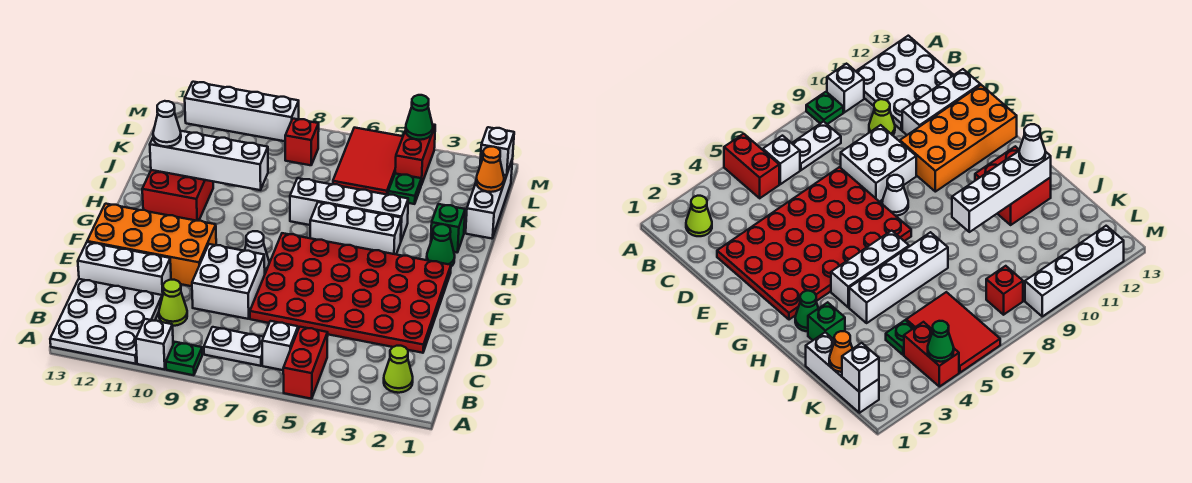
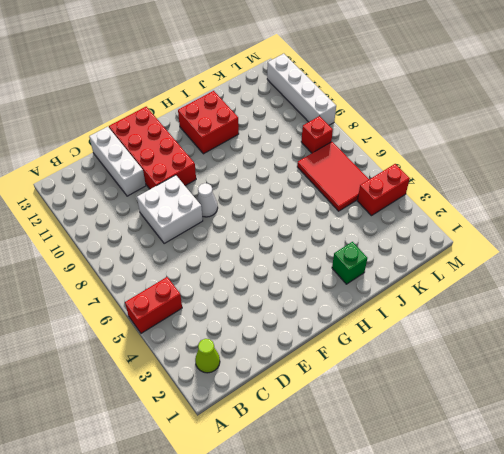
red brick E10:F13 level 1 -> orange brick E10:F13 level 1
red tile K5:L7 level 1 -> red tile K5:M6 level 1
none -> green plate A9 level 1
none -> white brick A10 level 1
none -> white plate A11:C13 level 1

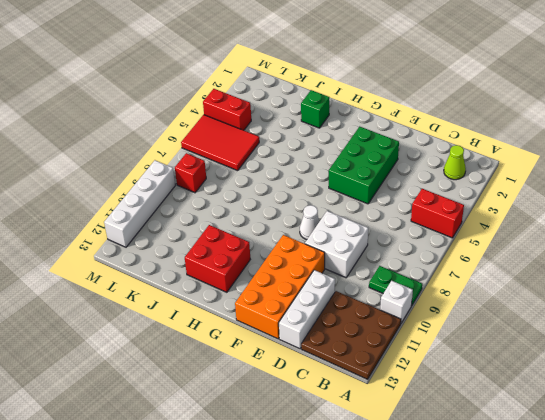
green plate A9:B9 level 1 -> green plate A9 level 1
brown plate A11:C13 level 1 -> white plate A11:C13 level 1
green brick E3:F5 level 1 -> red plate D2:G7 level 1
none -> white brick B6 level 1
none -> white plate B7:B8 level 1
none -> lime cone C10 level 1

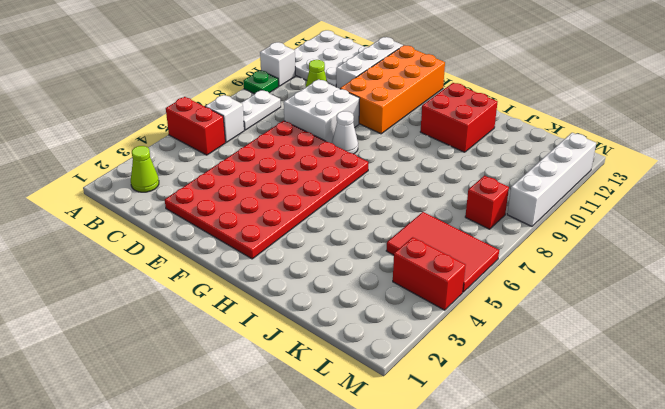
none -> green cone H2 level 1
none -> white brick H4:H6 level 1
none -> green brick I2 level 1

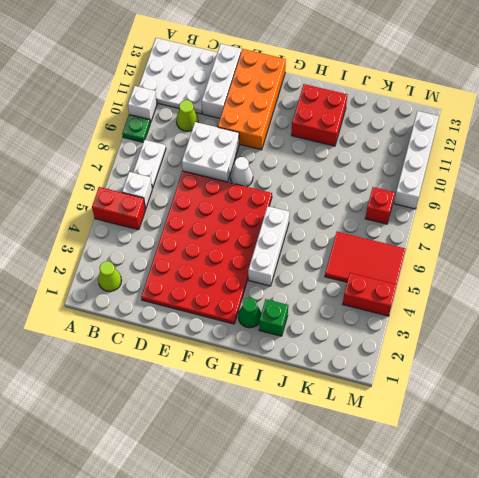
none -> white brick I4:I7 level 1
none -> white brick J1:L1 level 1
none -> green plate K4 level 1

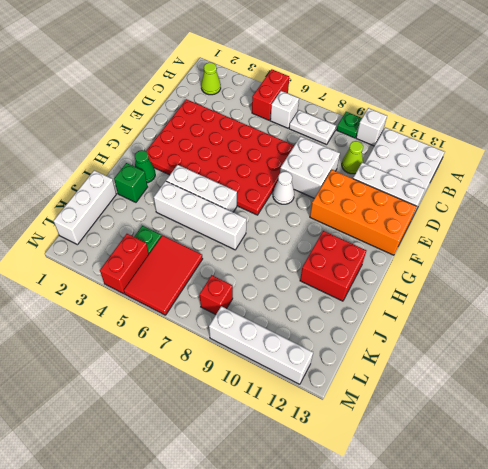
none -> white brick I9:I12 level 2
none -> orange cone K1 level 2
none -> white brick L1 level 2

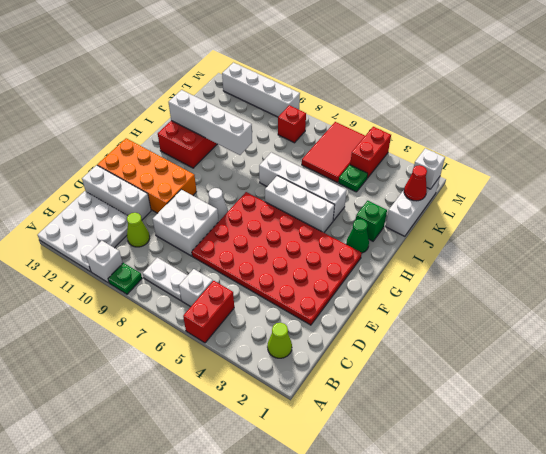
red cone K1 level 2 -> orange cone K1 level 2
none -> green cone M4 level 2
none -> white cone I12 level 3

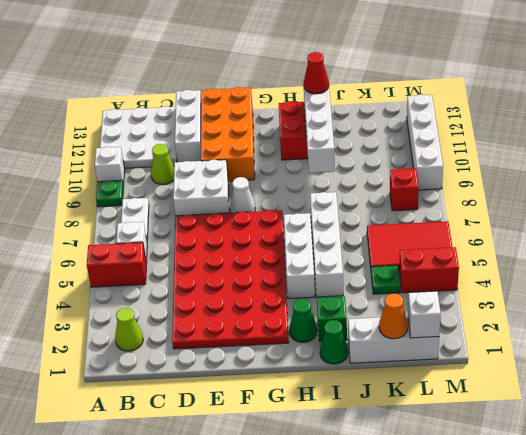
green cone I1 level 1 -> green cone M4 level 2
red cone I12 level 3 -> white cone I12 level 3

